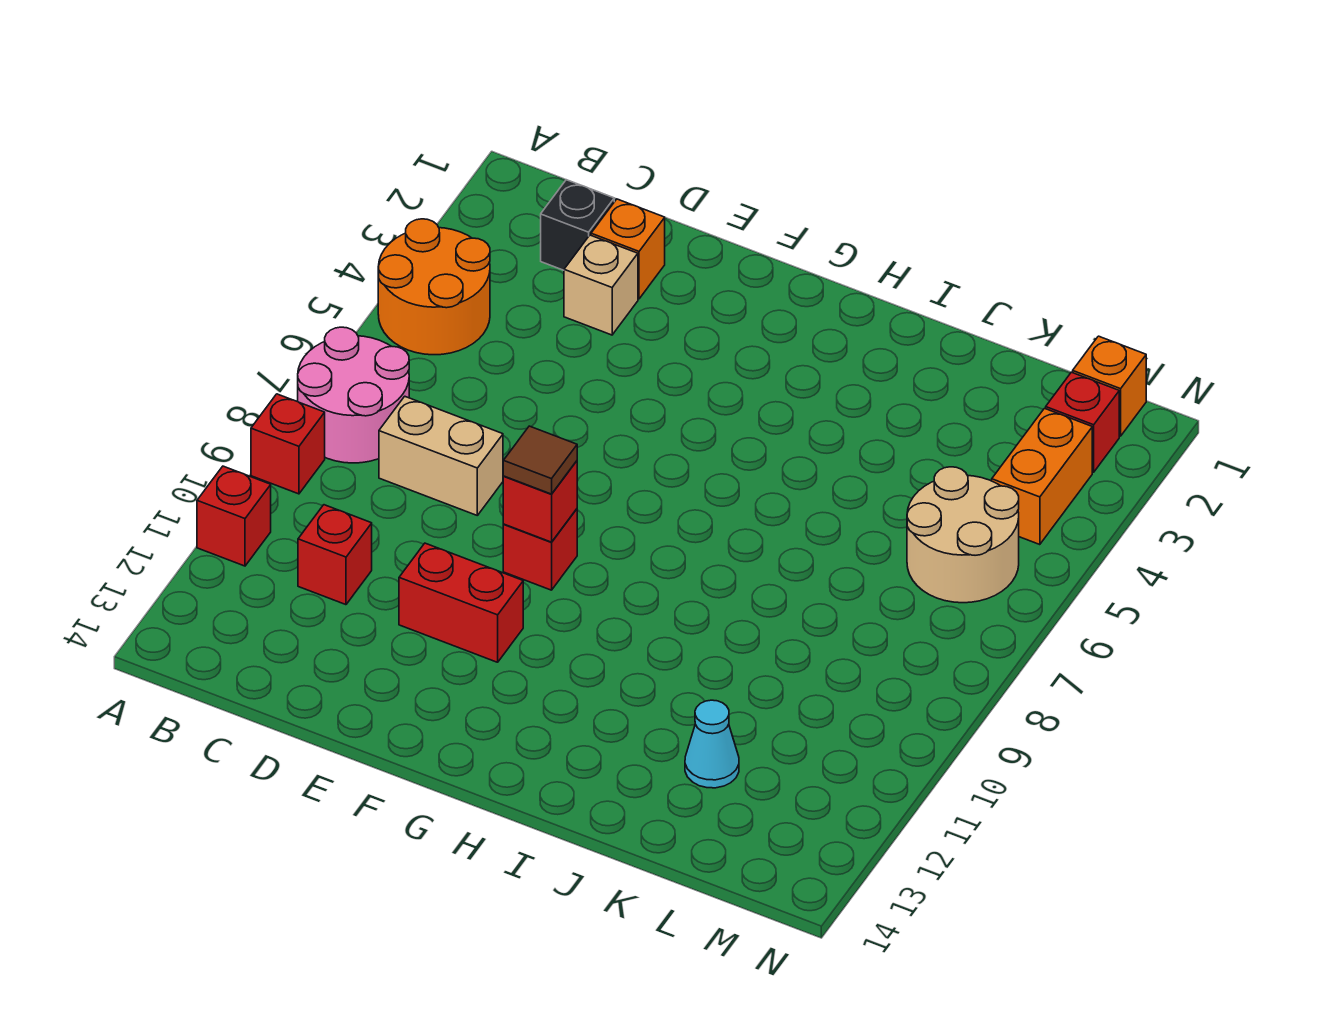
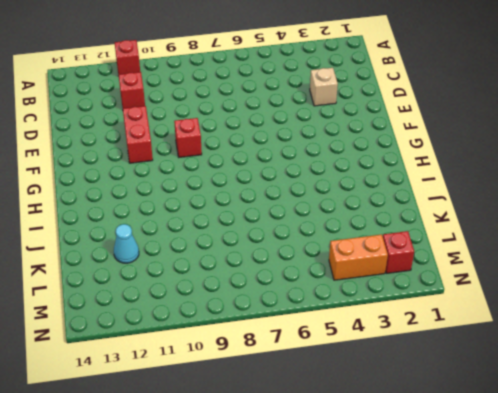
none -> orange round brick A4:B5 level 1
none -> pink round brick A7:B8 level 1
none -> red brick A9 level 1

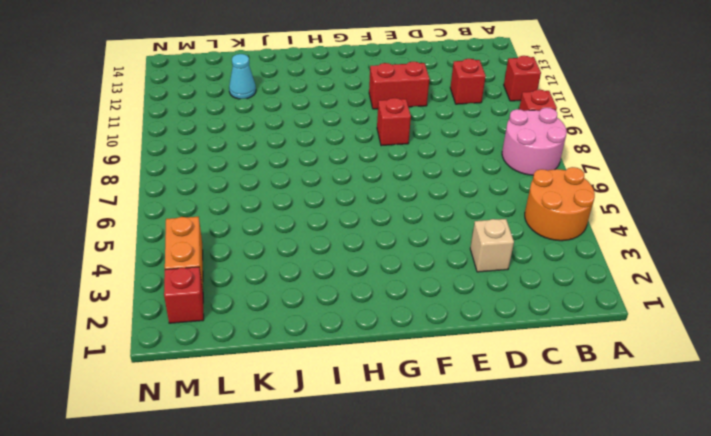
none -> black brick C2 level 1
none -> tan brick C8:D8 level 1
none -> orange brick D2 level 1

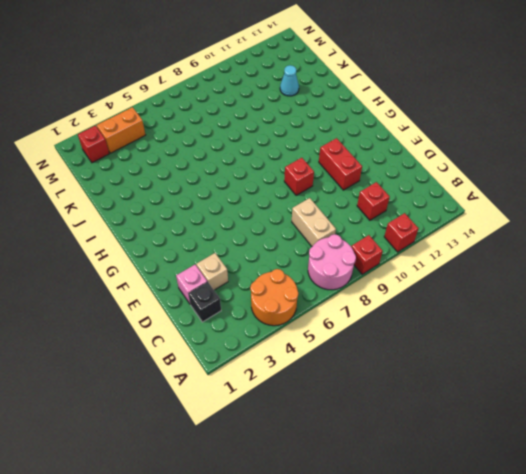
pink brick D2 level 1 -> orange brick D2 level 1
none -> tan round brick L5:M6 level 1
none -> orange brick M1 level 1
none -> red brick F9 level 2

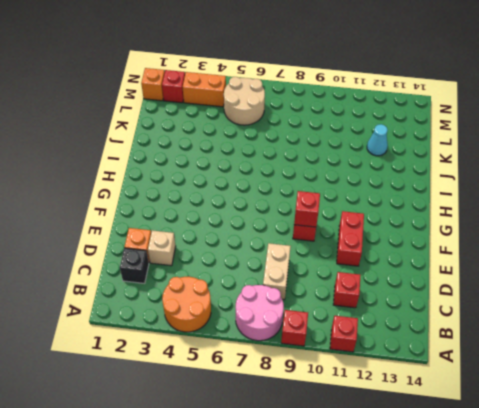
none -> brown tile F9 level 3

